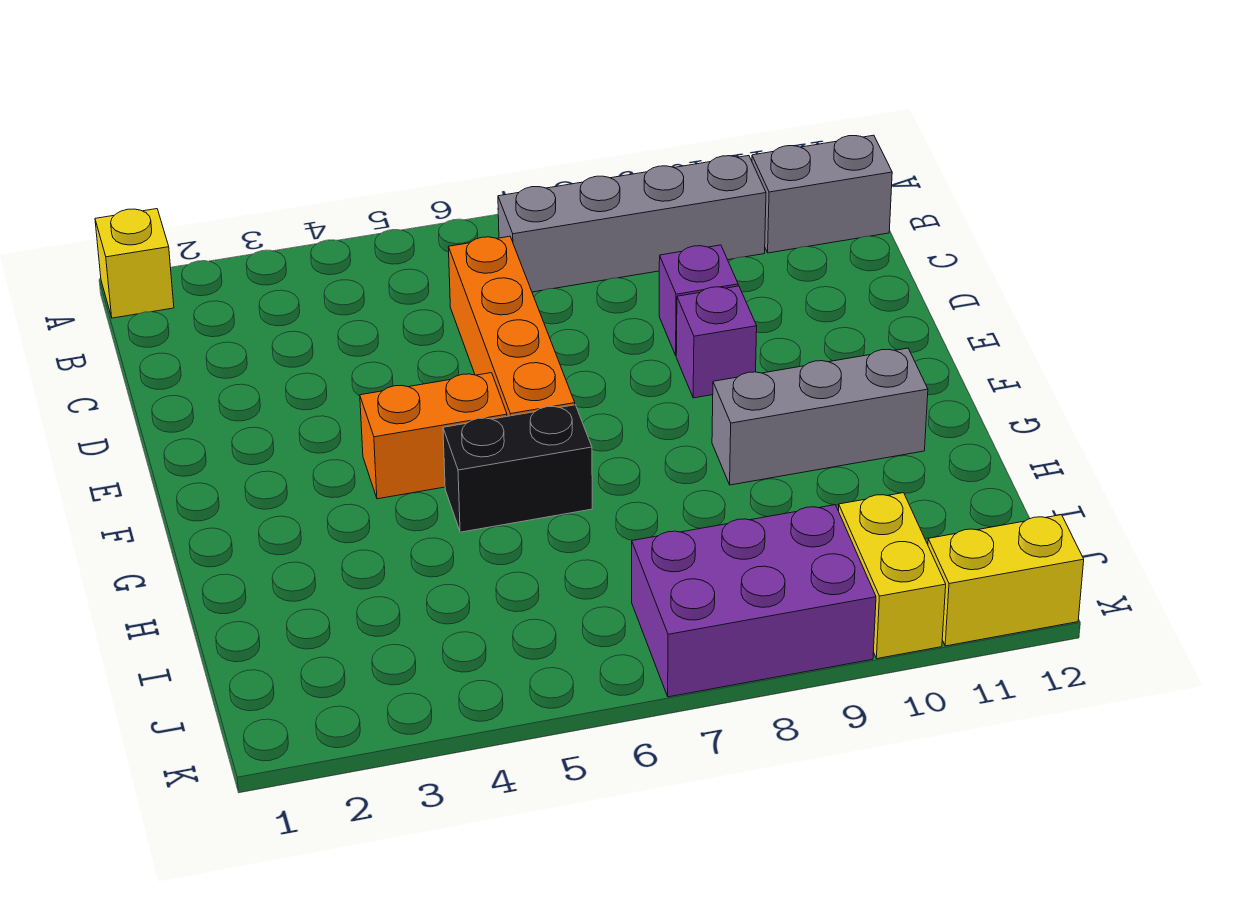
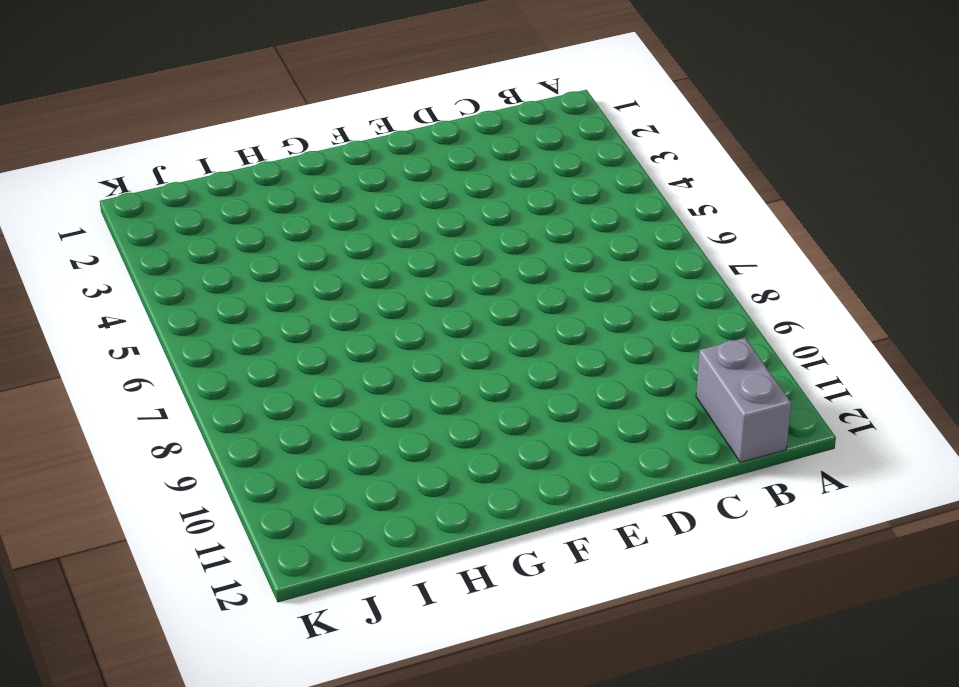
none -> yellow brick A1 level 1
none -> grey brick B7:B10 level 1
none -> orange brick C6:F6 level 1

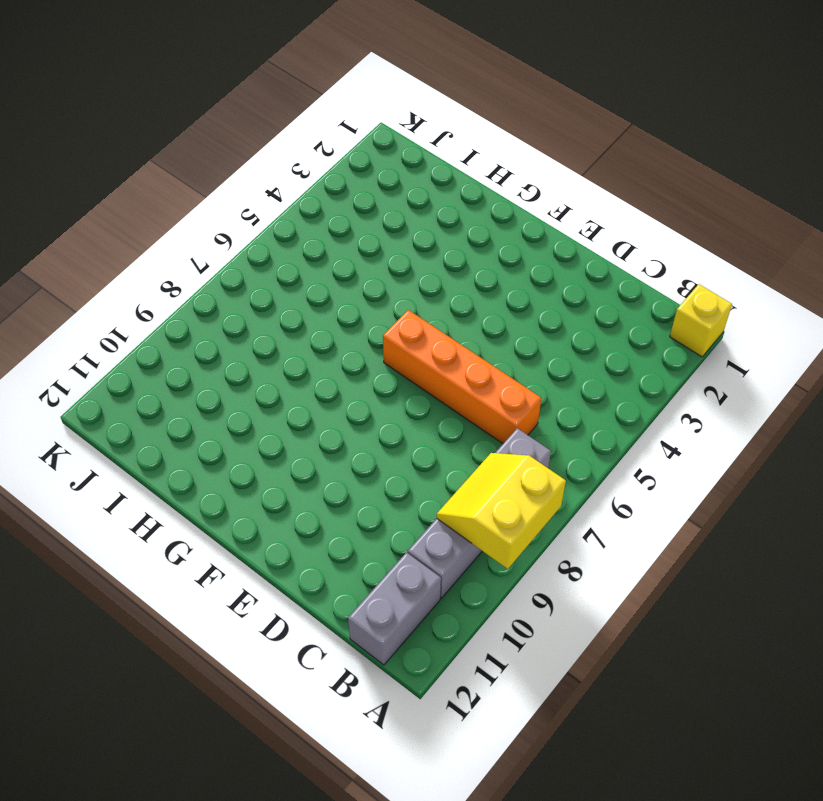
yellow slope A8:B9 level 2 top A -> none
none -> purple brick D9 level 1
none -> purple brick E9 level 1
none -> orange brick F4:F5 level 1

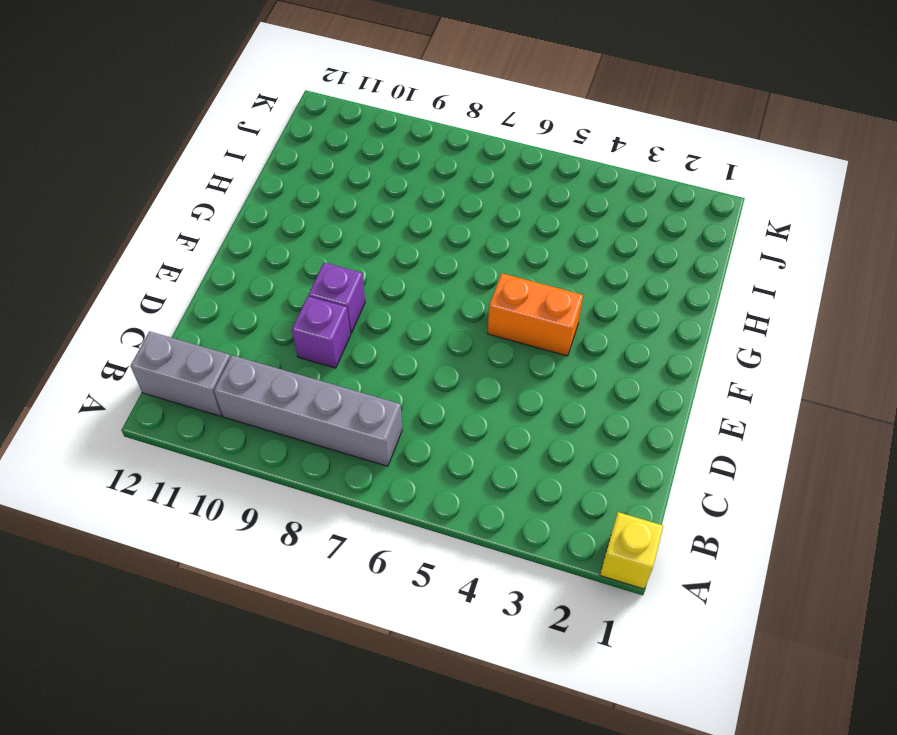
none -> orange brick C6:F6 level 1
none -> black brick G5:G6 level 1
none -> grey brick G9:G11 level 1

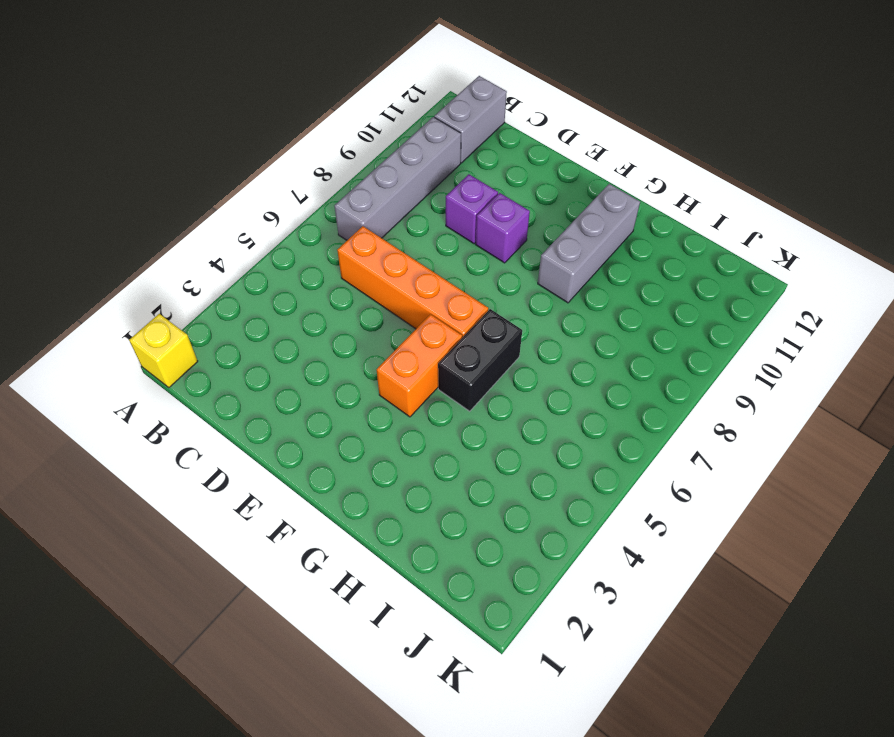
none -> purple brick J7:K9 level 1
none -> yellow brick J10:K10 level 1
none -> yellow brick K11:K12 level 1

